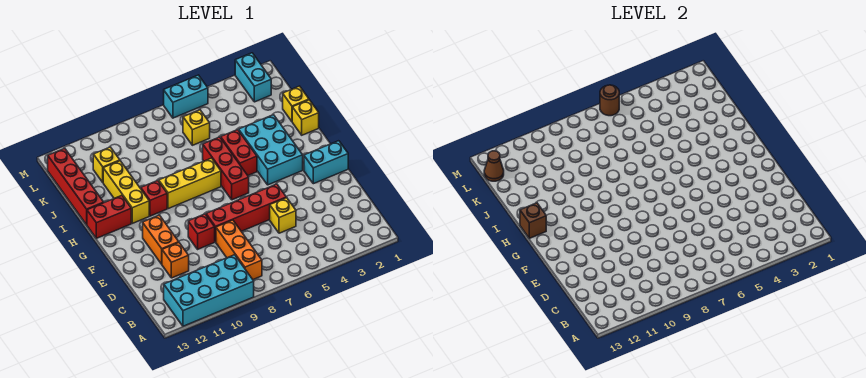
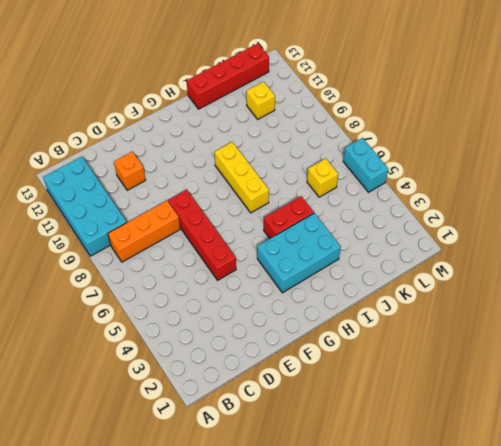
none -> yellow brick D5 level 1
none -> red brick E9 level 1
none -> orange brick E11:F11 level 1

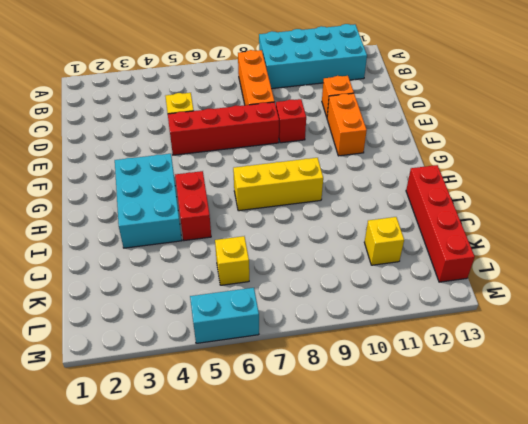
none -> cyan brick F1:F2 level 1
none -> red brick G6:I6 level 1
none -> red brick H10 level 1

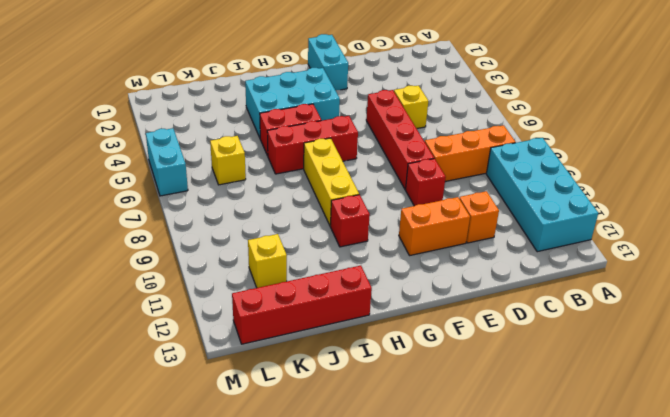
none -> yellow brick H11:J11 level 1
none -> red brick H12:H13 level 1
none -> yellow brick I1 level 1

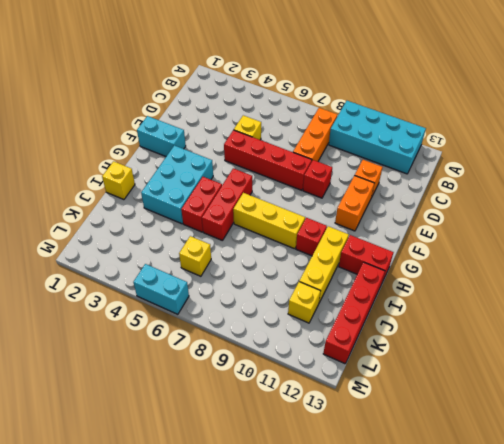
none -> yellow brick J1 level 1
none -> cyan brick L2:M2 level 1
none -> brown brick H13 level 2

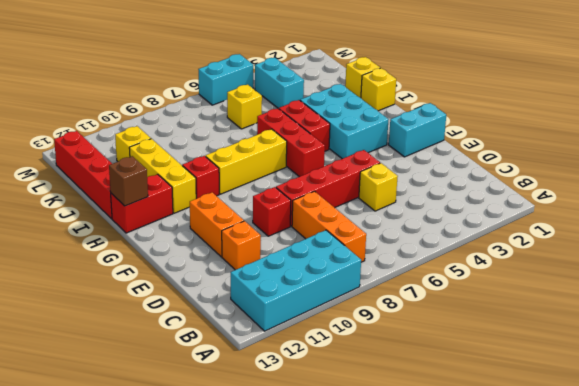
cyan brick K4:L4 level 1 -> cyan brick L2:M2 level 1
none -> brown cone L13 level 2
none -> brown round brick M6 level 2

